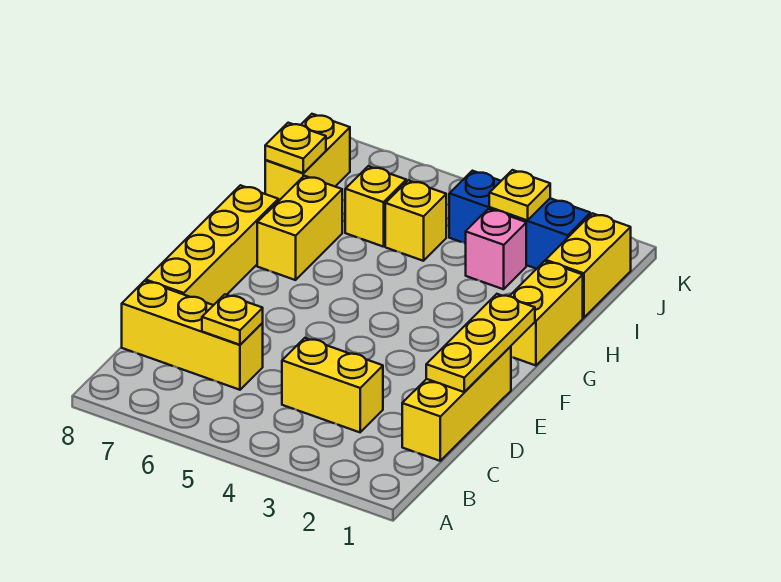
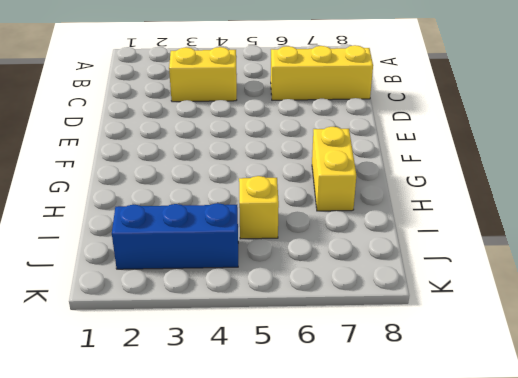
none -> yellow brick C1:E1 level 1
none -> yellow brick D8:G8 level 1
none -> yellow brick G1:H1 level 1

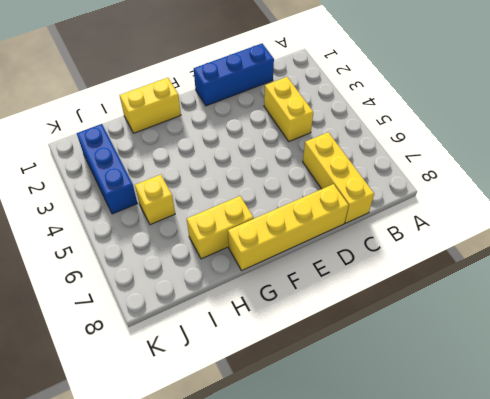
blue brick C1:E1 level 1 -> yellow brick C1:E1 level 1
none -> yellow brick I1:J1 level 1
none -> pink brick I3 level 1
none -> yellow brick I6 level 1

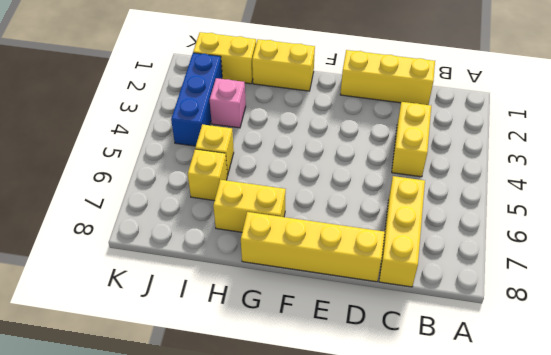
none -> yellow brick I8:J8 level 1
none -> yellow plate C6 level 2
none -> yellow plate D1:F1 level 2

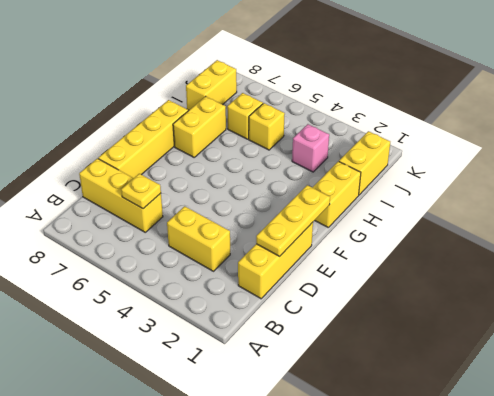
none -> blue brick J2:J4 level 1
none -> yellow plate I8 level 2
none -> yellow plate J3 level 2

